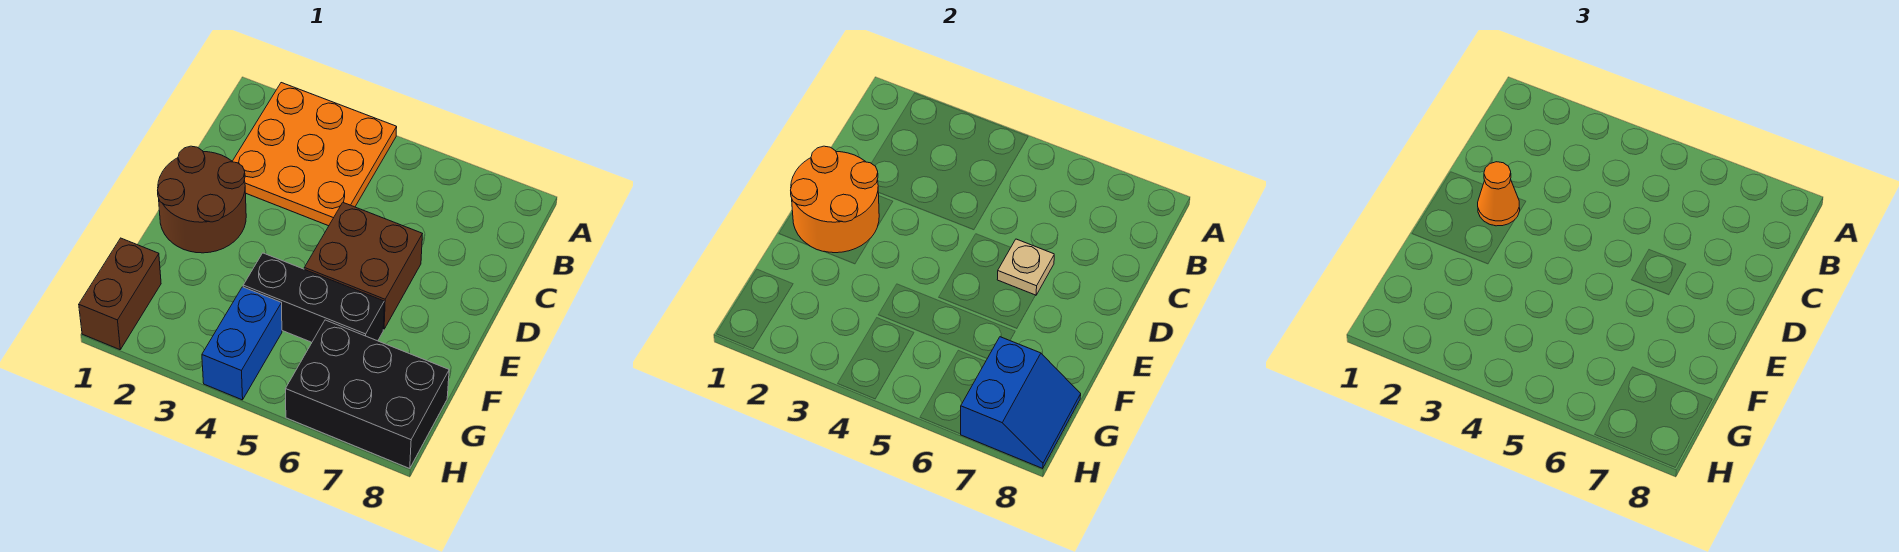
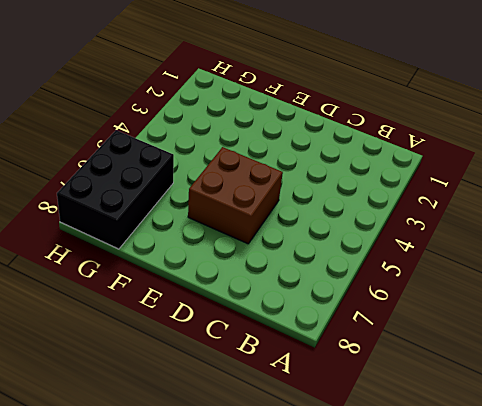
none -> orange plate A2:C4 level 1
none -> brown round brick D1:E2 level 1

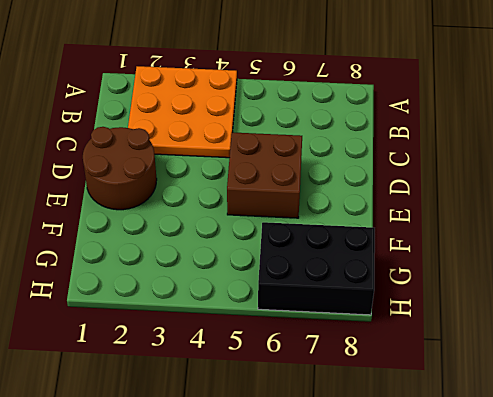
none -> black brick F4:F6 level 1
none -> brown brick G1:H1 level 1

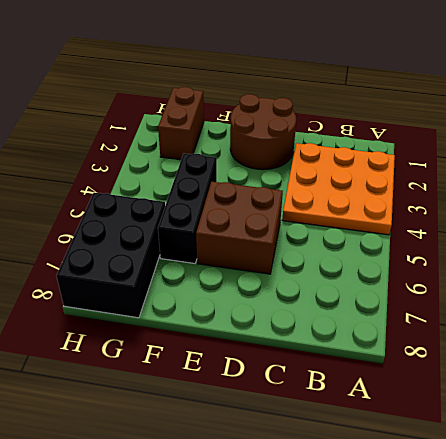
brown brick G1:G2 level 1 -> brown brick G1:H1 level 1
none -> blue brick G4:H4 level 1
none -> orange round brick D1:E2 level 2

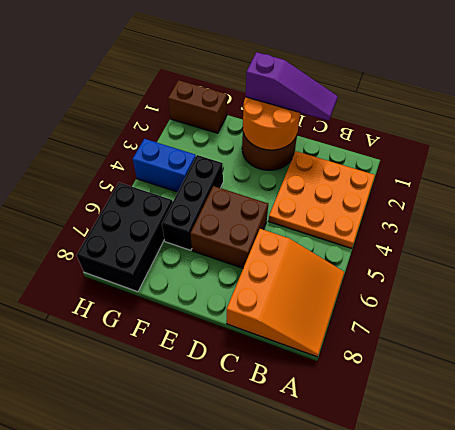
orange slope A6:C8 level 1 top C -> none
purple slope C1:E1 level 3 top E -> none
none -> tan plate D6 level 2
none -> blue slope G7:H8 level 2 top 7

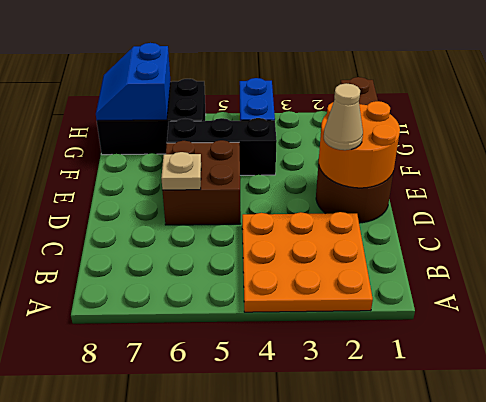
tan cone D2 level 3 -> orange cone D2 level 3

